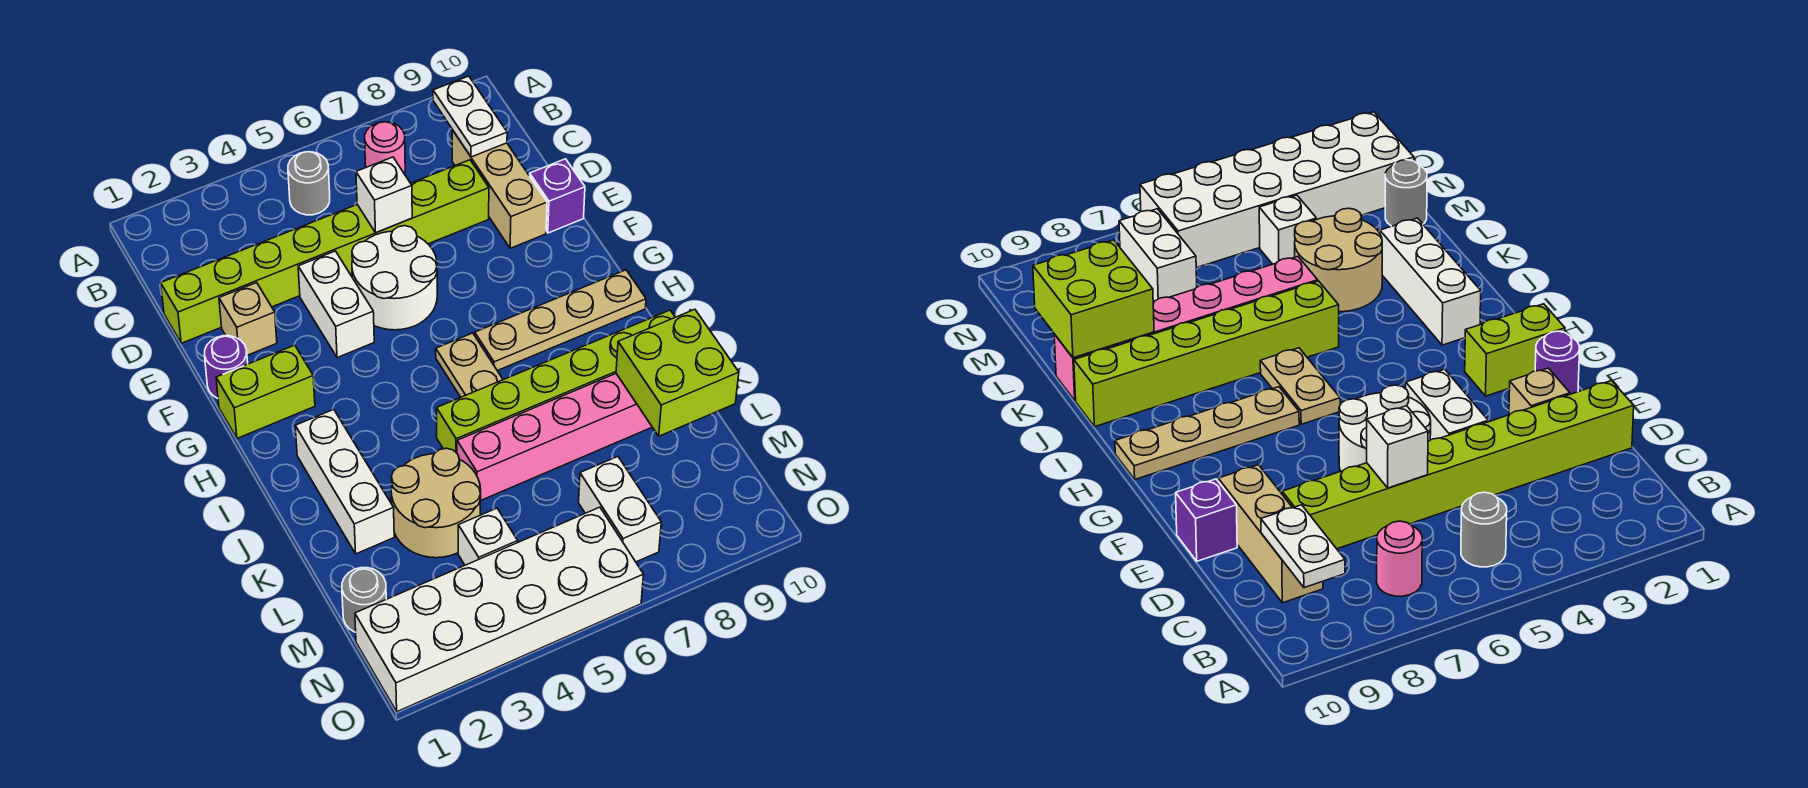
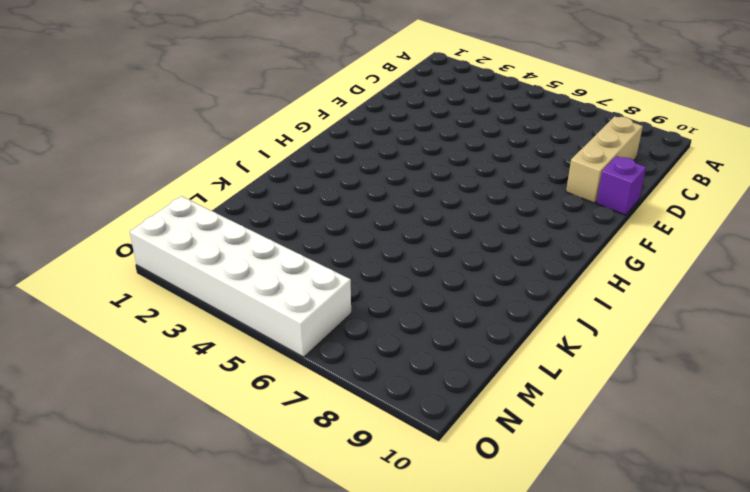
none -> grey round brick B5 level 1
none -> pink round brick B7 level 1
none -> lime brick D1:D8 level 1

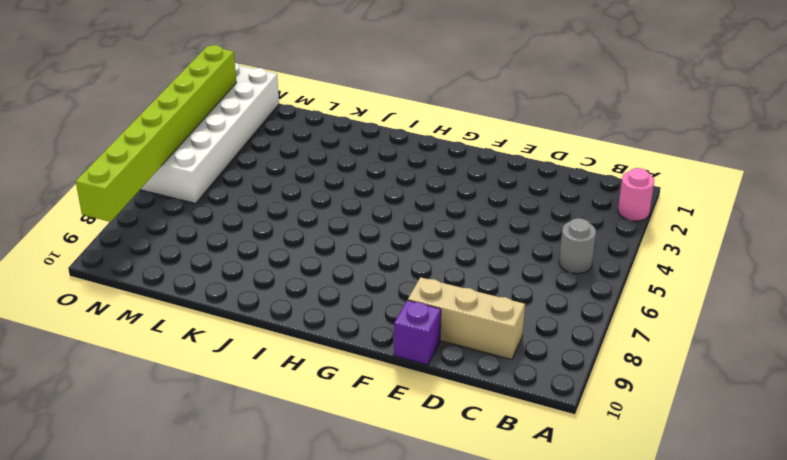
pink round brick A2 level 1 -> pink round brick B7 level 1
lime brick O2:O9 level 2 -> lime brick D1:D8 level 1
none -> tan brick E2 level 1
none -> white brick E4:F4 level 1
none -> white round brick E5:F6 level 1

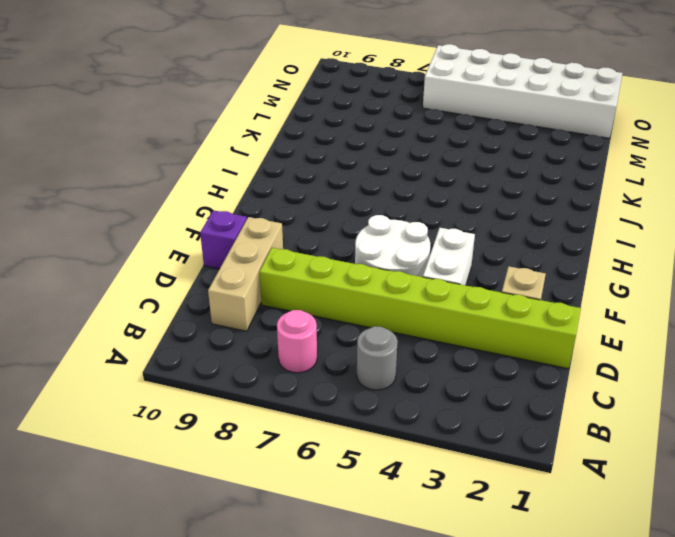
none -> purple round brick F1 level 1
none -> lime brick G1:G2 level 1
none -> tan plate H6:I6 level 1

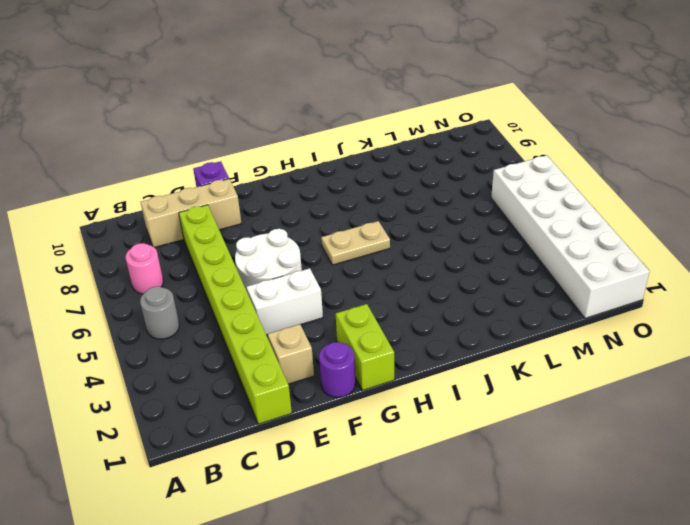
none -> tan plate H7:H10 level 1
none -> white brick I2:K2 level 1
none -> lime brick J5:J10 level 1

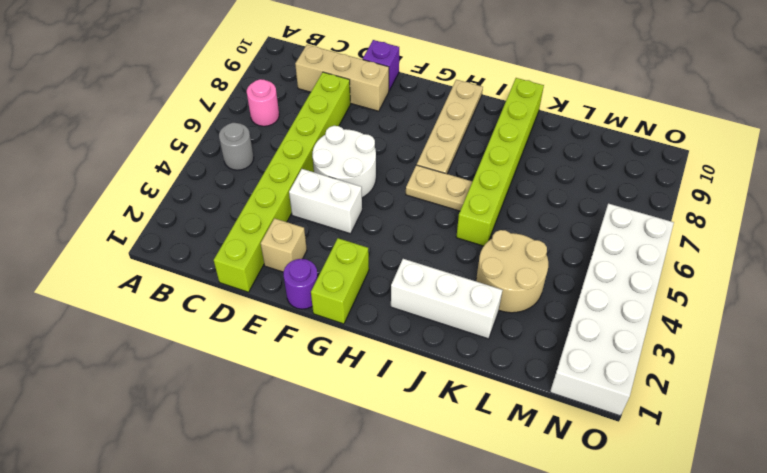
none -> pink brick K5:K10 level 1
none -> grey round brick M1 level 1
none -> white brick M4 level 1

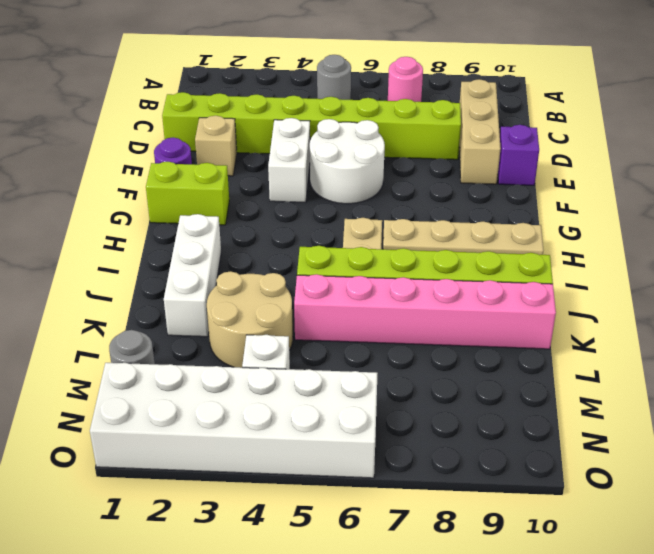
none -> white brick M7:N7 level 1
none -> white plate B9:C9 level 2
none -> white brick D6 level 2

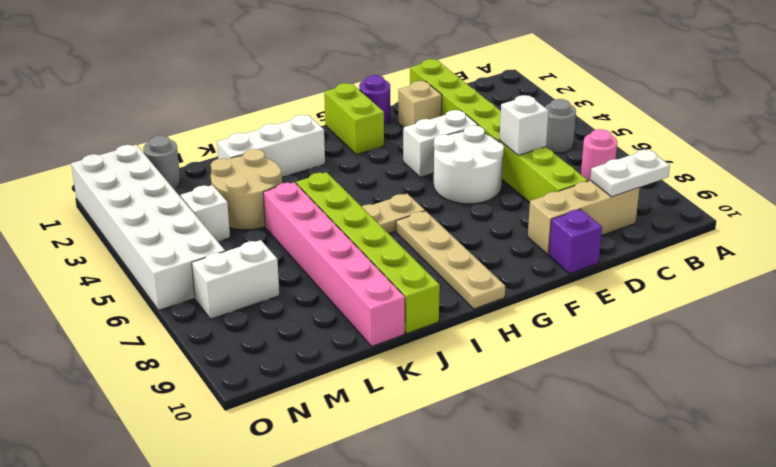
none -> lime brick K9:L10 level 2

